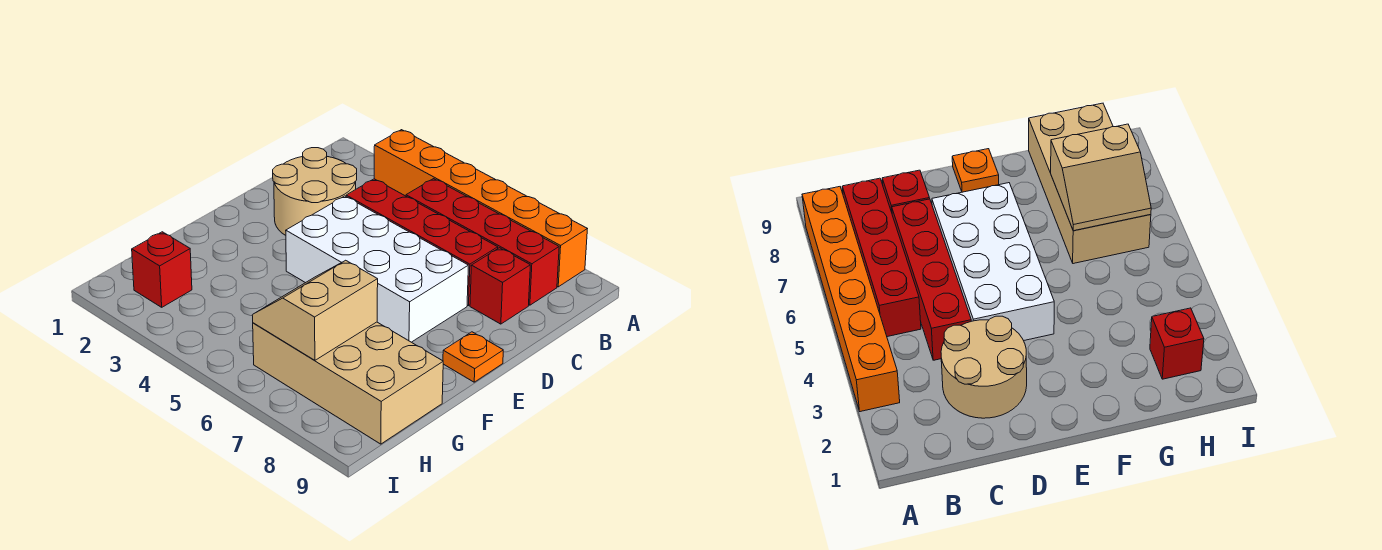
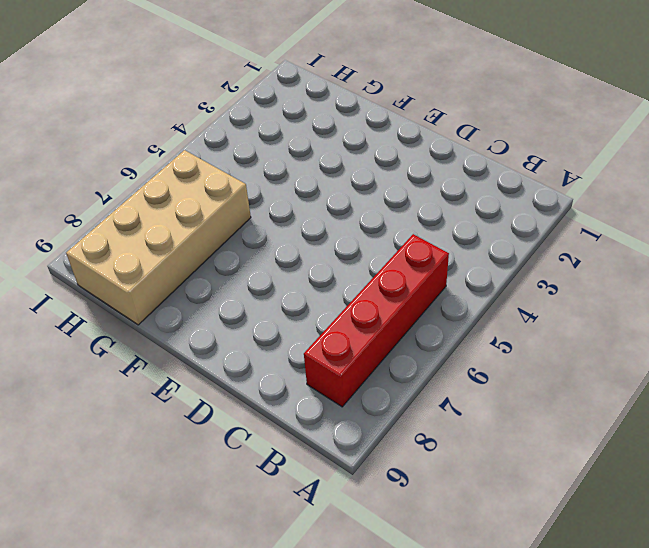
none -> orange brick A3:A8 level 1
none -> tan round brick C2:D3 level 1

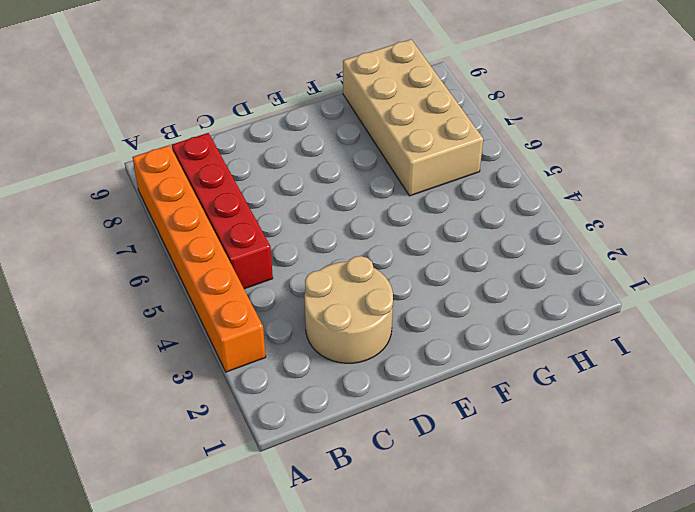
none -> red brick C4:C7 level 1
none -> red brick C8 level 1

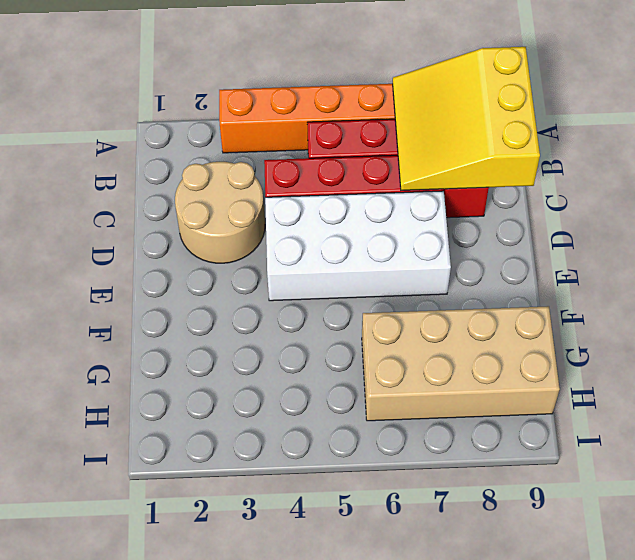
yellow slope A7:C9 level 2 top 9 -> none
none -> orange plate E9 level 1
none -> red brick H2 level 1

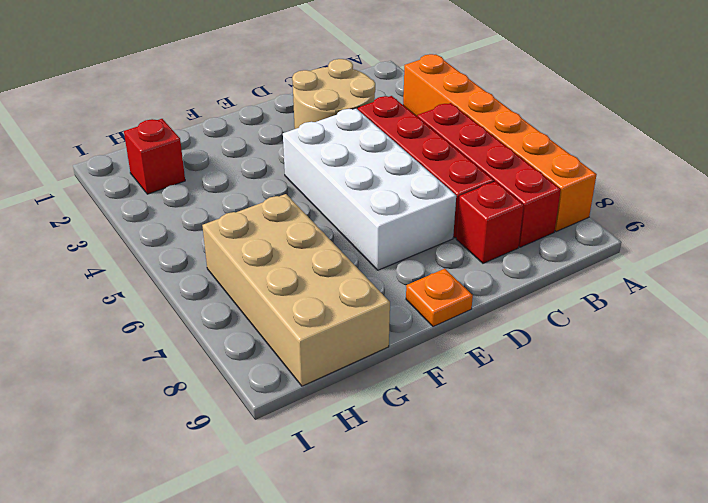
none -> tan slope G6:H7 level 2 top 7

